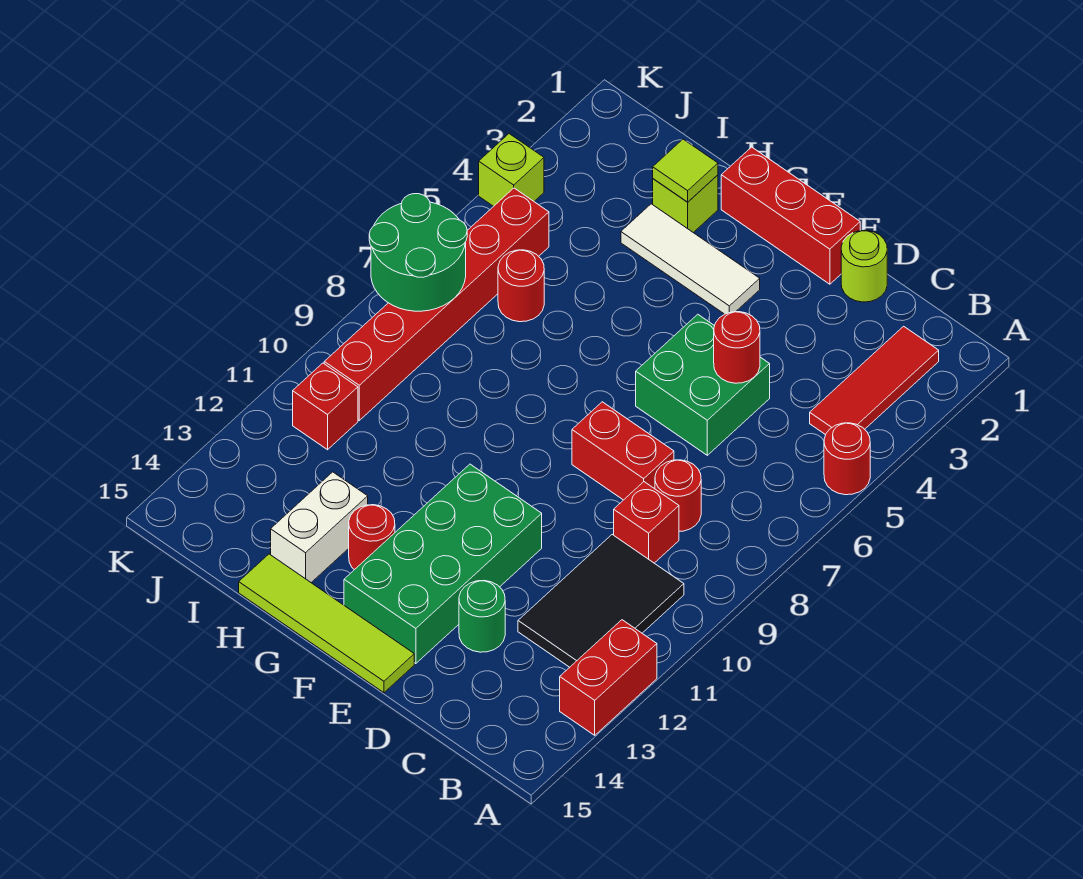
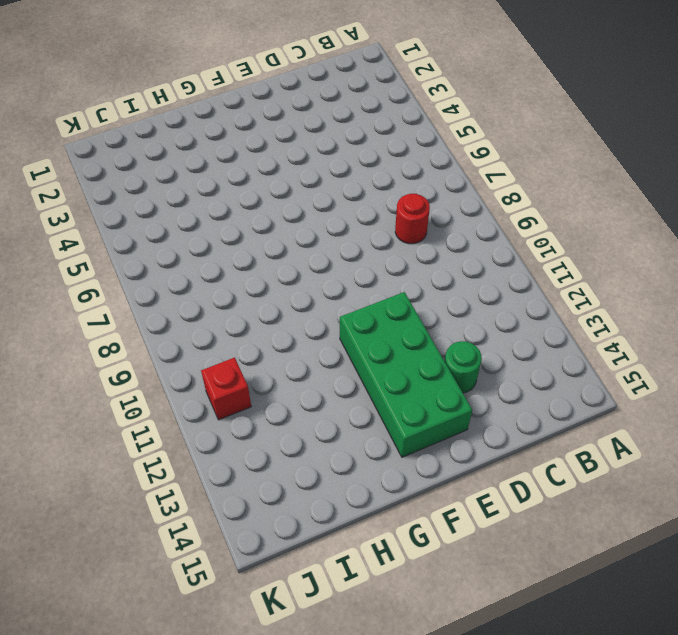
none -> red round brick A5 level 1
none -> red brick A12:A13 level 1
none -> red tile B2:B4 level 1

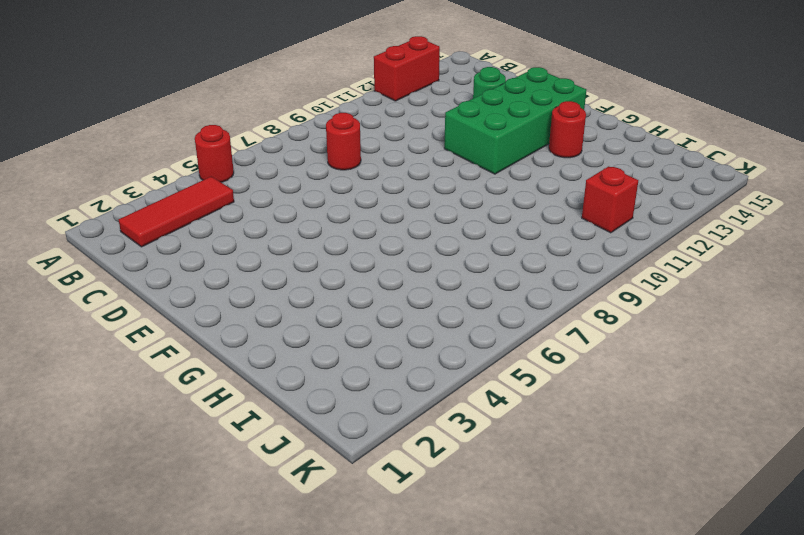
none -> black tile B10:C12 level 1
none -> red brick C9 level 1
none -> lime round brick D1 level 1

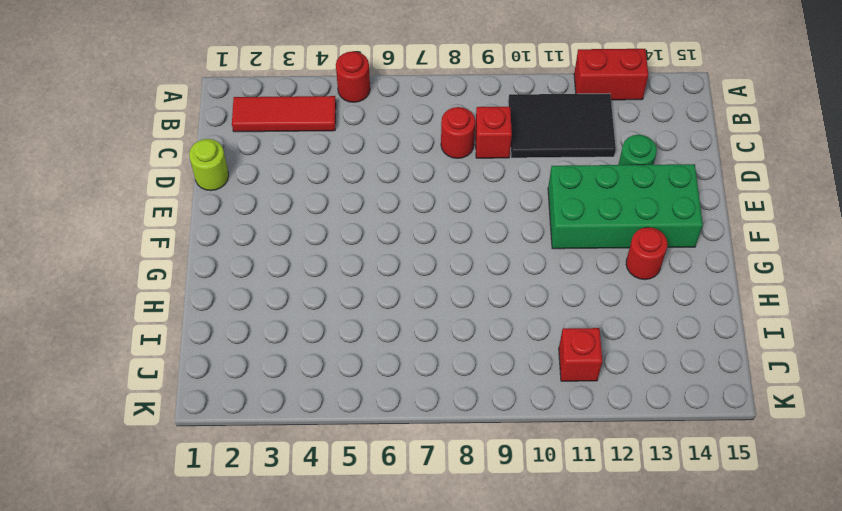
none -> green brick D5:E6 level 1
none -> red brick D8:E8 level 1
none -> red brick E1:G1 level 1

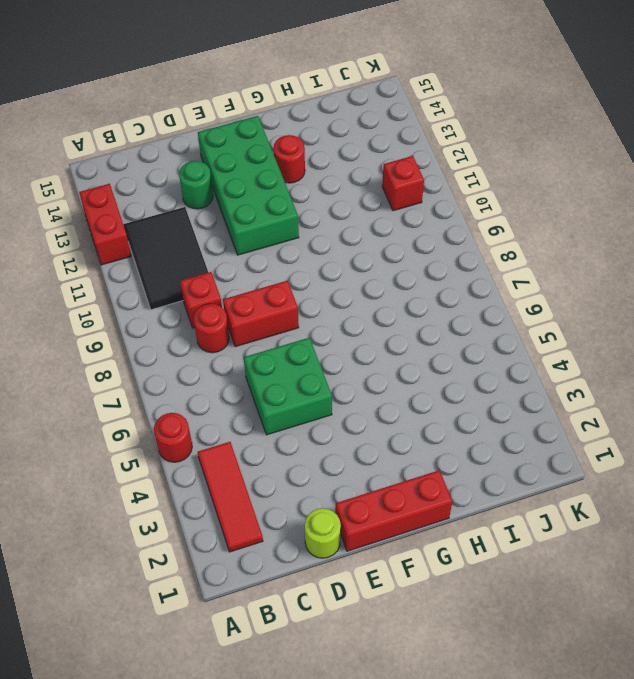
none -> lime tile E15:H15 level 1
none -> white tile F3:H3 level 1
none -> lime brick H2 level 1

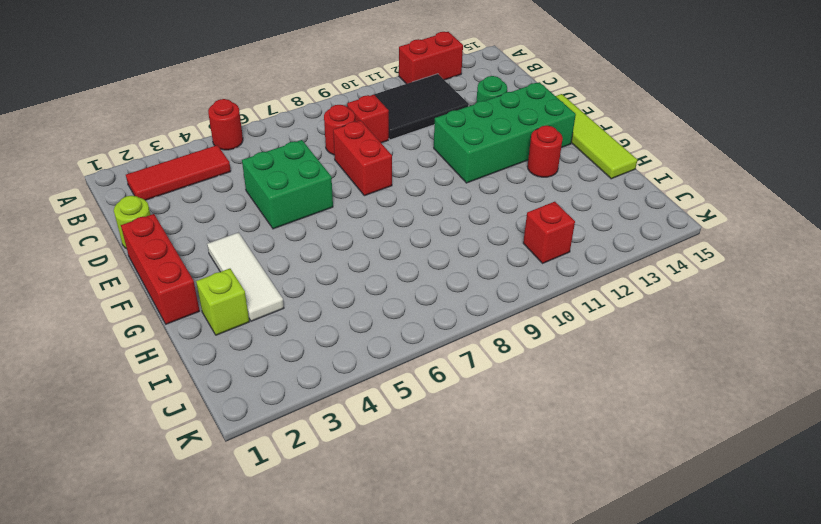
none -> white brick H13:H14 level 1
none -> red round brick I6 level 1
none -> red brick J5:J10 level 1

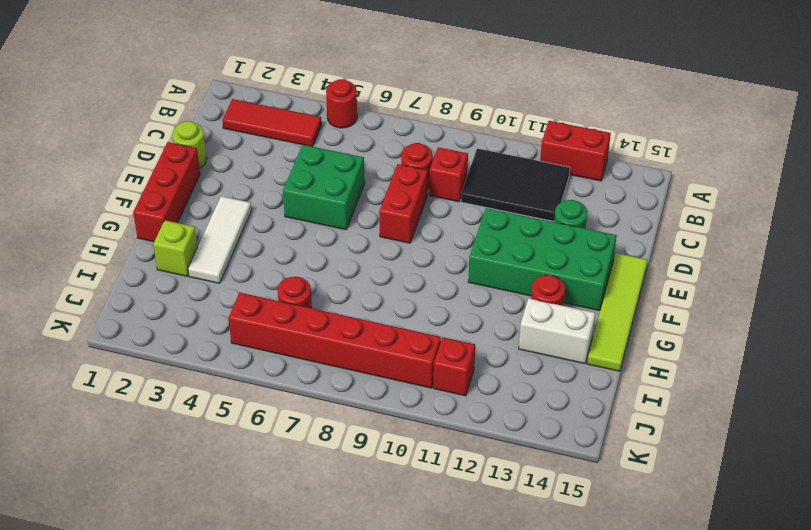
none -> lime brick K4 level 1
none -> red round brick D5 level 2
none -> lime tile H2 level 2

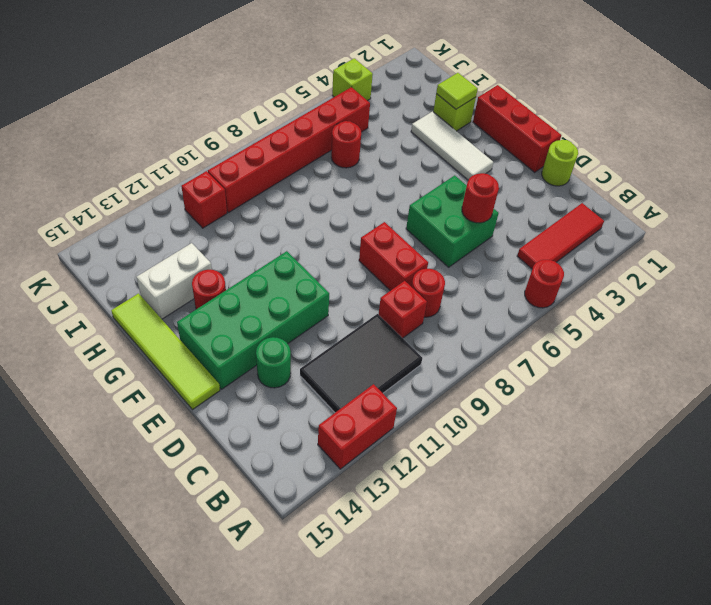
none -> green round brick J7:K8 level 2

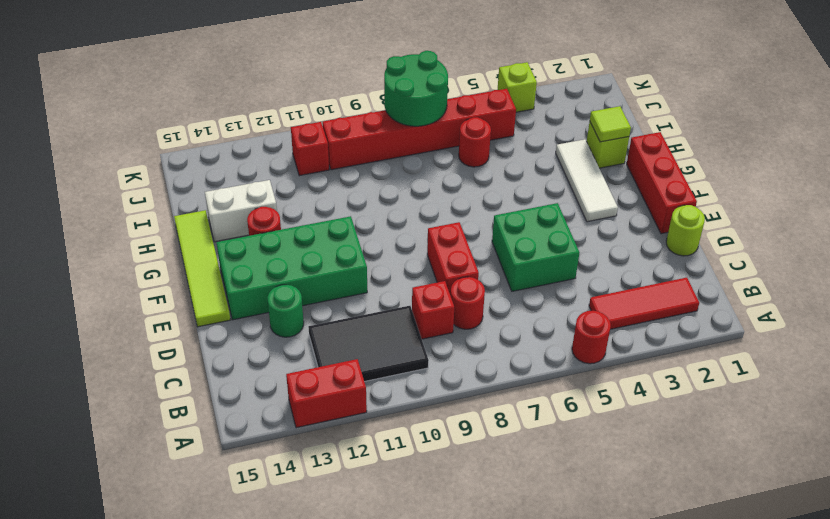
none -> red round brick D5 level 2

